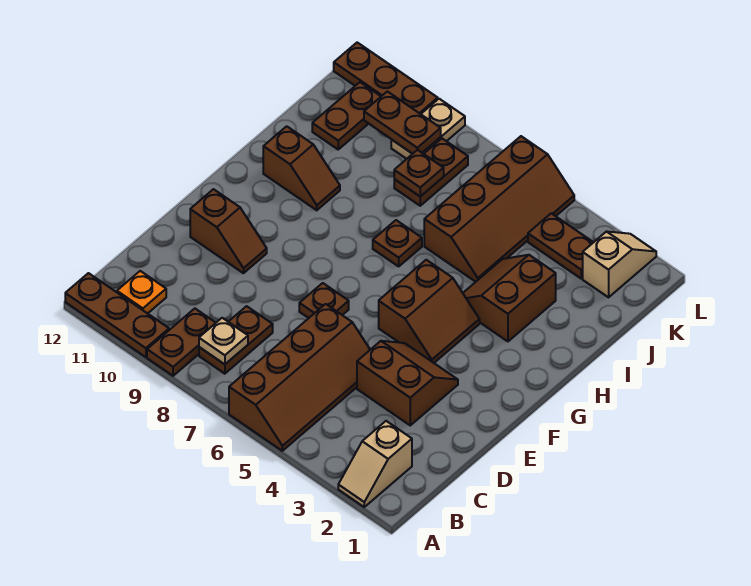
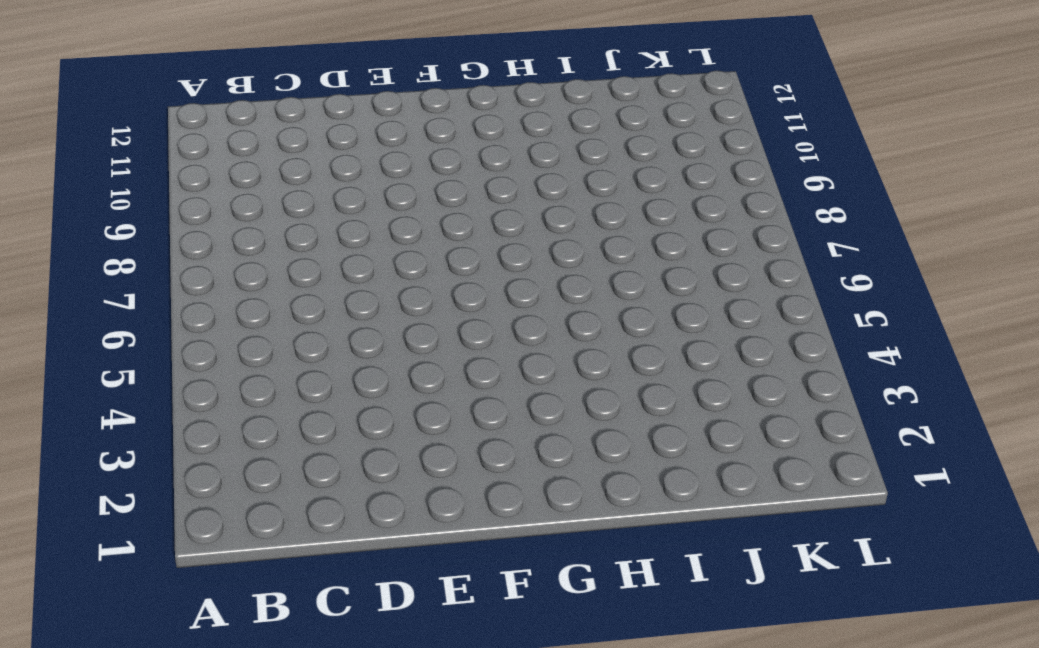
none -> tan slope A2:B2 level 1 top B
none -> brown slope A5:D6 level 1 top 6
none -> brown plate A9:B9 level 1

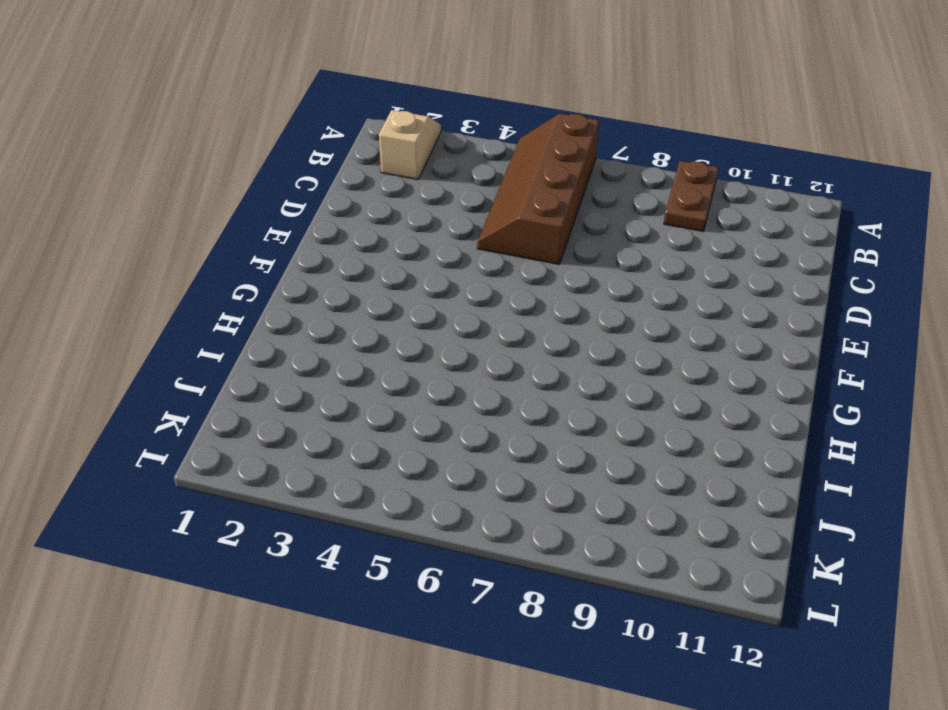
none -> brown plate A10:A12 level 1
none -> brown plate B8:C8 level 1
none -> orange plate B11 level 1

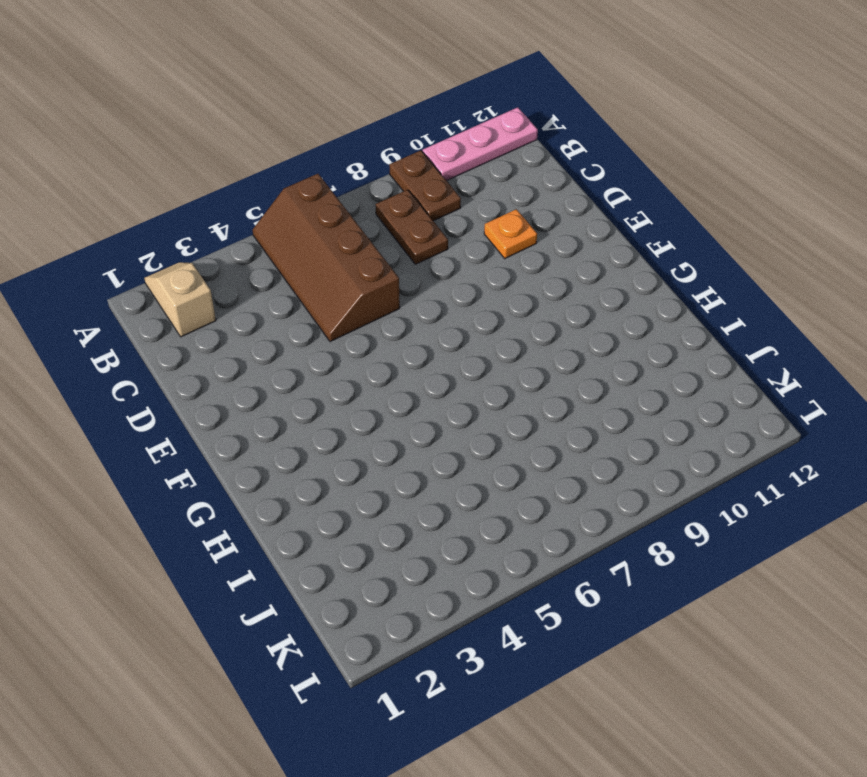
pink plate A10:A12 level 1 -> brown plate A10:A12 level 1
orange plate D10 level 1 -> orange plate B11 level 1
none -> brown slope D3:E4 level 1 top D
none -> brown plate E7 level 1
none -> brown slope E10:E11 level 1 top 11

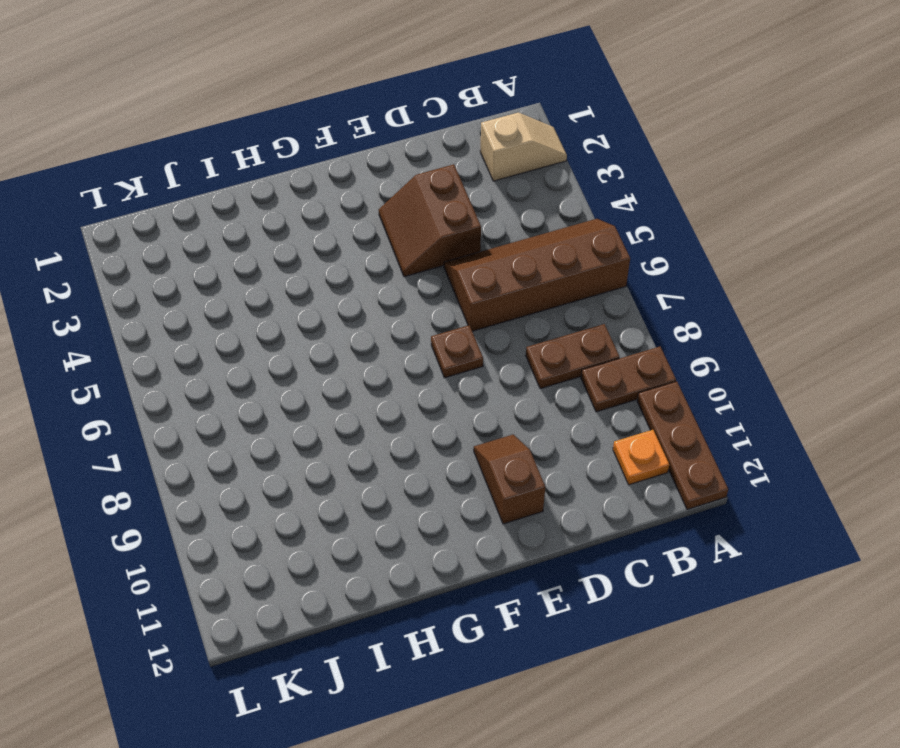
none -> brown slope F4:G5 level 1 top 5
none -> brown slope H3:I4 level 1 top 3
none -> brown plate H7 level 1

